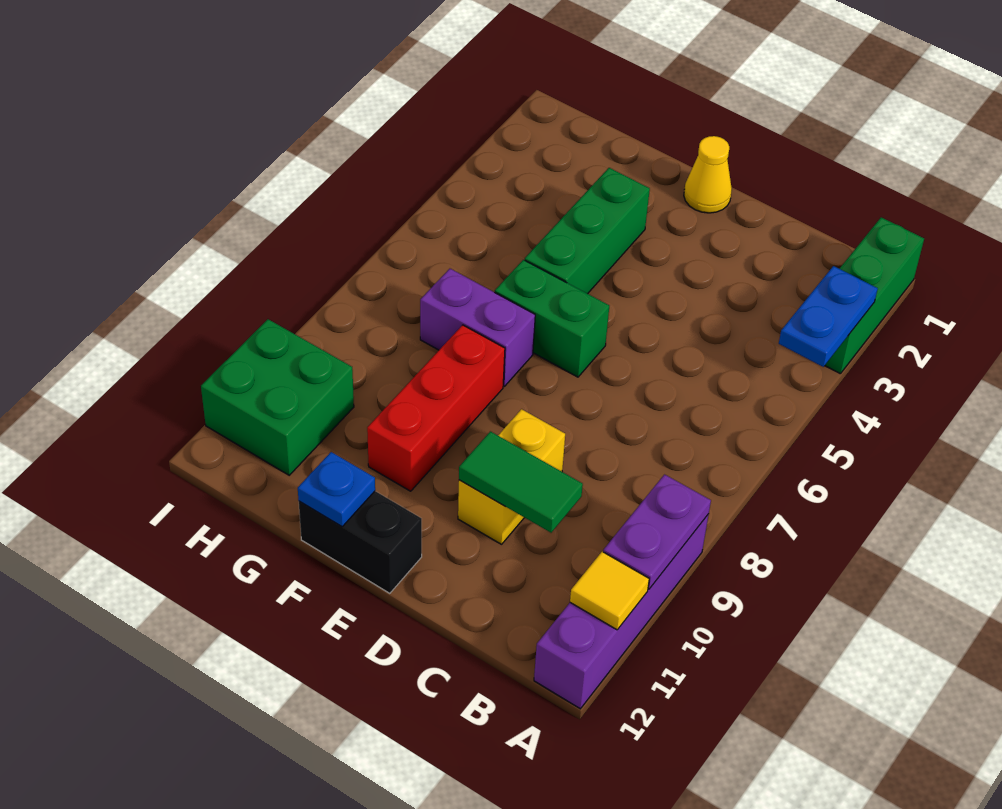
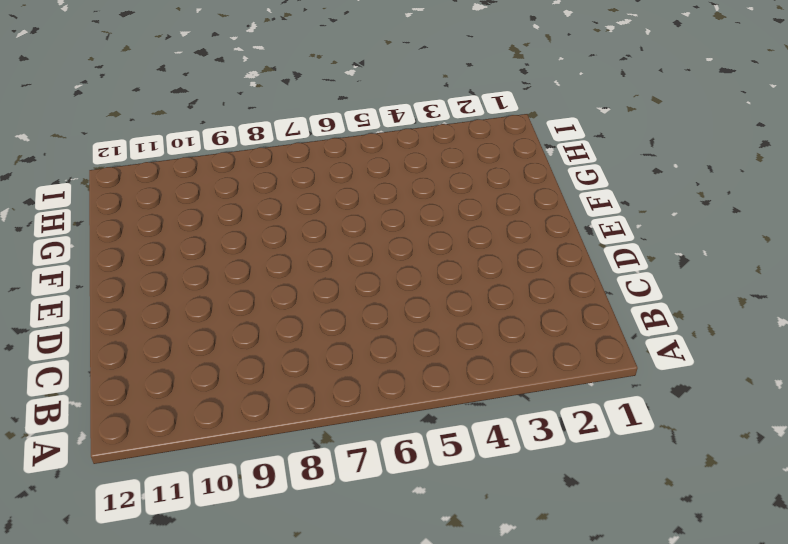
none -> green brick A1:A3 level 1
none -> purple brick A9:A12 level 1
none -> yellow brick D9:D10 level 1

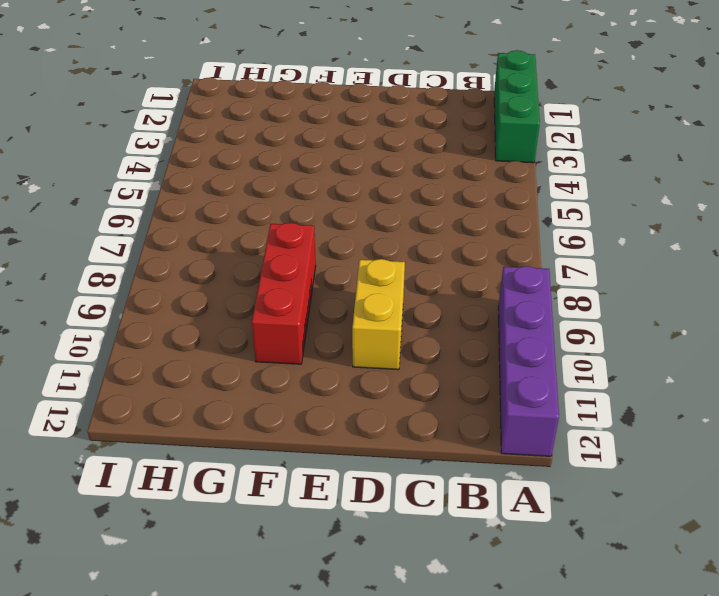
none -> yellow cone E1 level 1
none -> green brick E6:F6 level 1
none -> black brick E12:F12 level 1

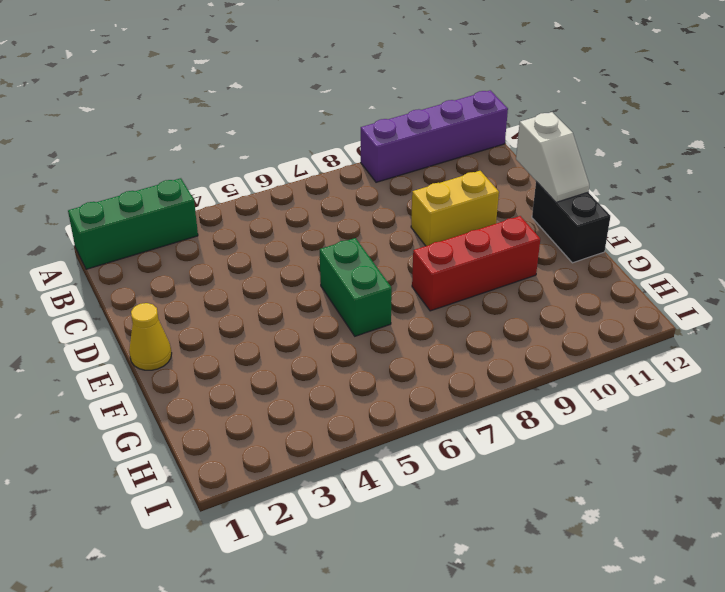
white slope D12:E12 level 2 top D -> none
none -> green brick F3:F5 level 1
none -> purple brick F7:G7 level 1
none -> green brick H10:I11 level 1

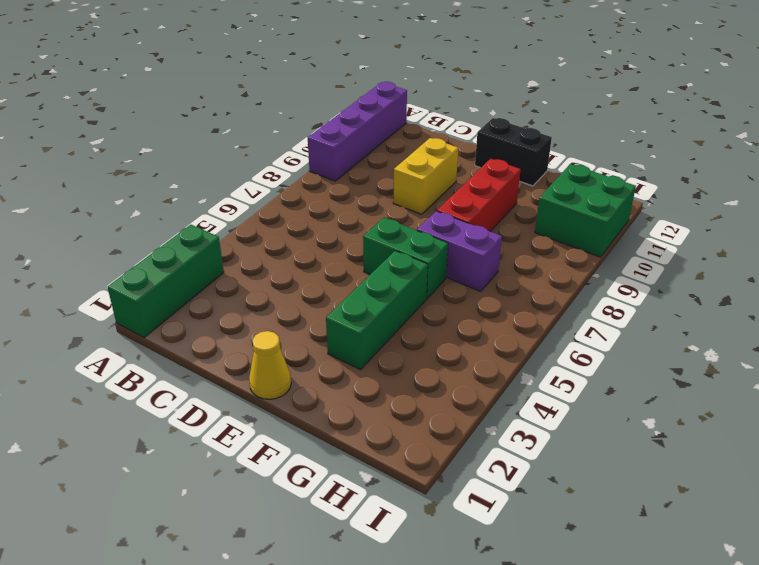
none -> blue plate A3:A4 level 2
none -> purple plate A9:A10 level 2
none -> yellow tile A11 level 2

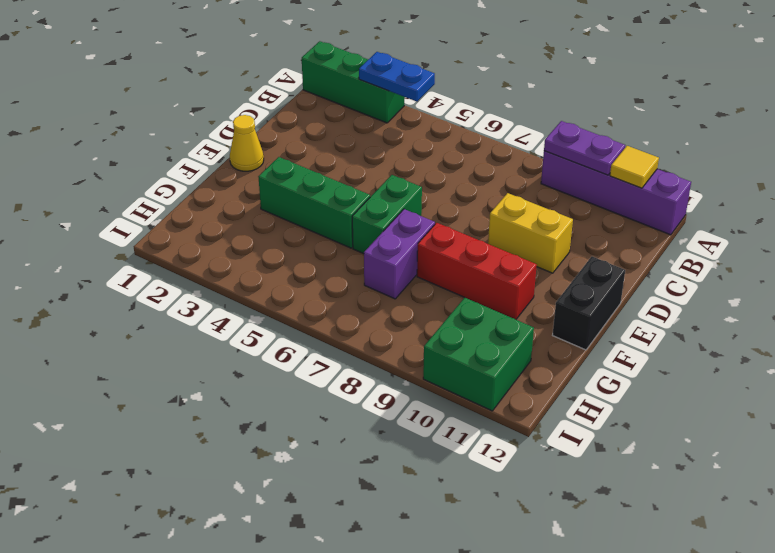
none -> green tile C10:D10 level 2
none -> blue plate F12 level 2

